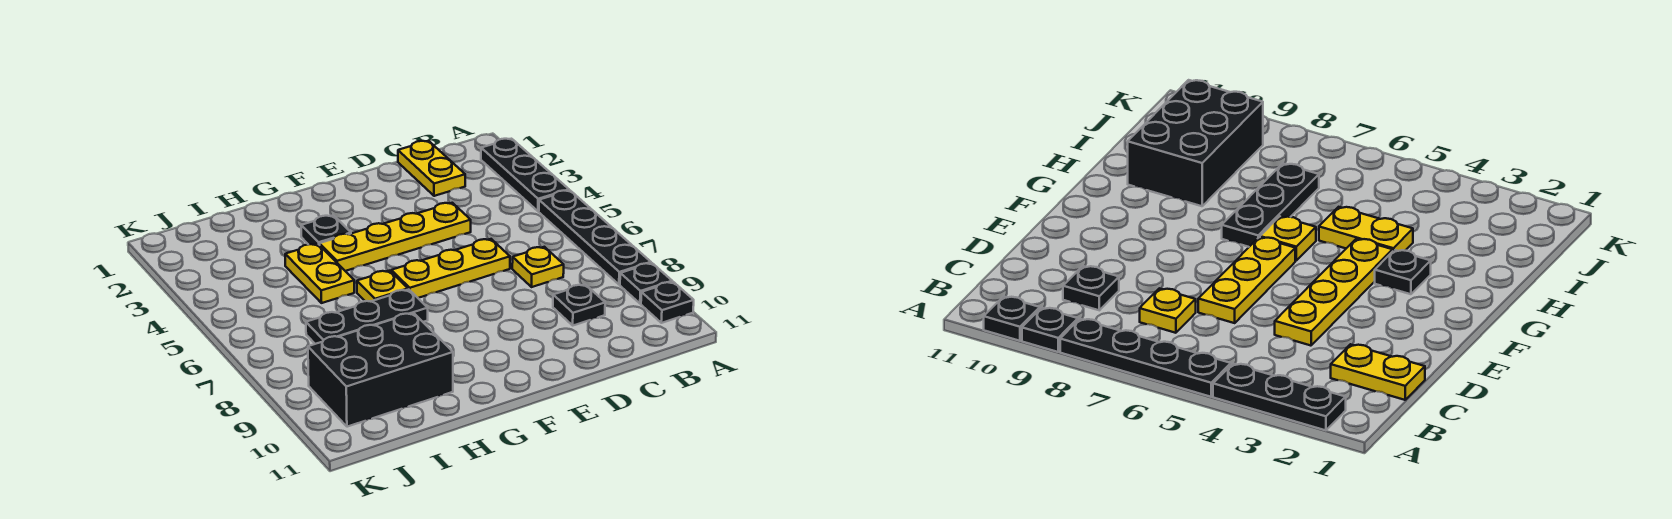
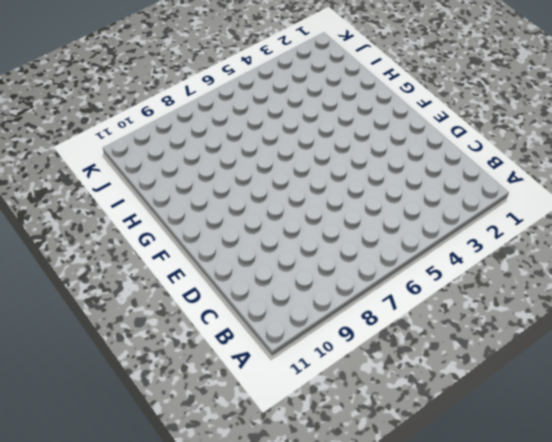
none -> black plate A2:A4 level 1
none -> black plate A5:A8 level 1
none -> black plate A9 level 1

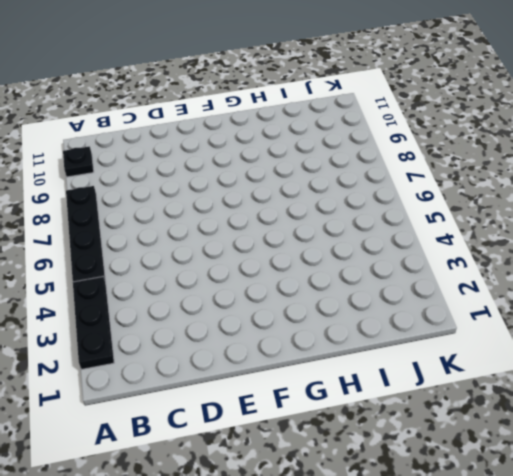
none -> black plate A9 level 1
none -> yellow plate C1:C2 level 1
none -> yellow plate C7 level 1

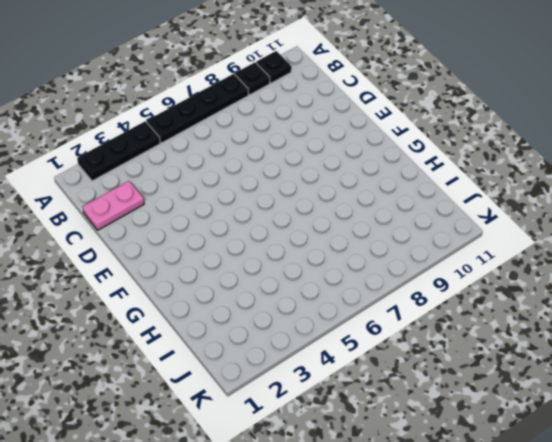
pink plate C1:C2 level 1 -> yellow plate C1:C2 level 1
none -> yellow plate C7 level 1
none -> black plate C9 level 1
none -> yellow plate D4:G4 level 1

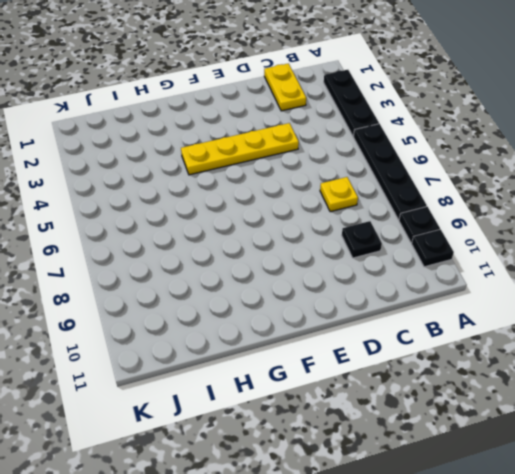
none -> yellow plate D6:F6 level 1
none -> black plate G3 level 1
none -> yellow plate G6 level 1

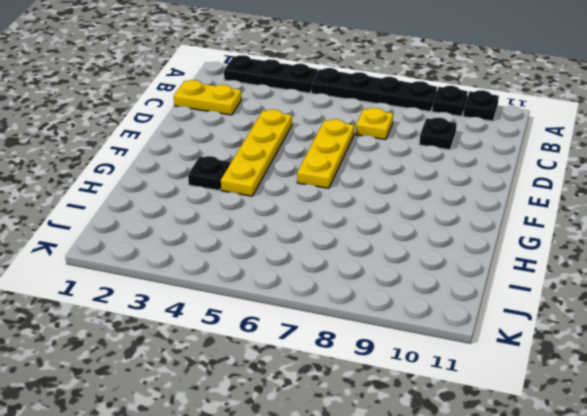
none -> yellow plate G6 level 1
none -> black plate G7:I7 level 1
none -> yellow plate H4:H5 level 1

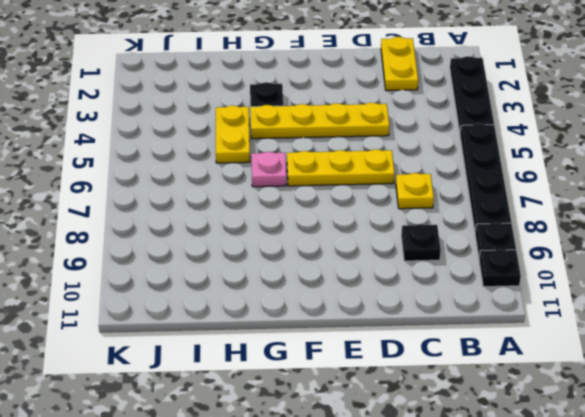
pink plate G6 level 1 -> yellow plate G6 level 1
none -> black plate G7:I7 level 1
none -> black brick H9:J10 level 1

